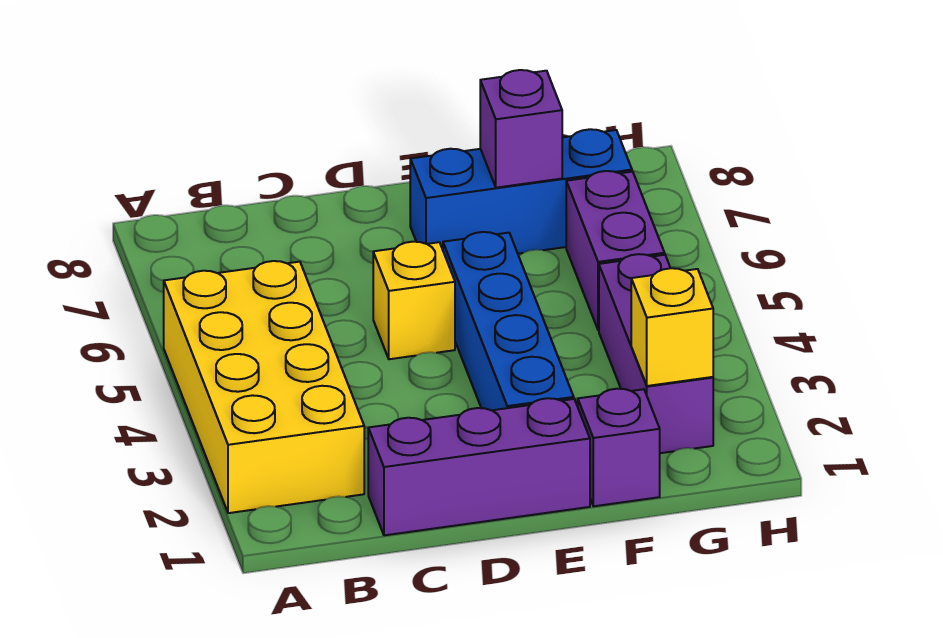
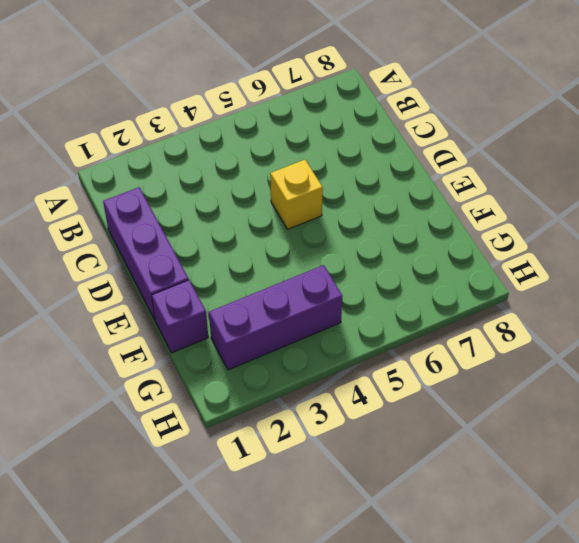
none -> yellow brick A2:B5 level 1
none -> blue brick E2:E5 level 1

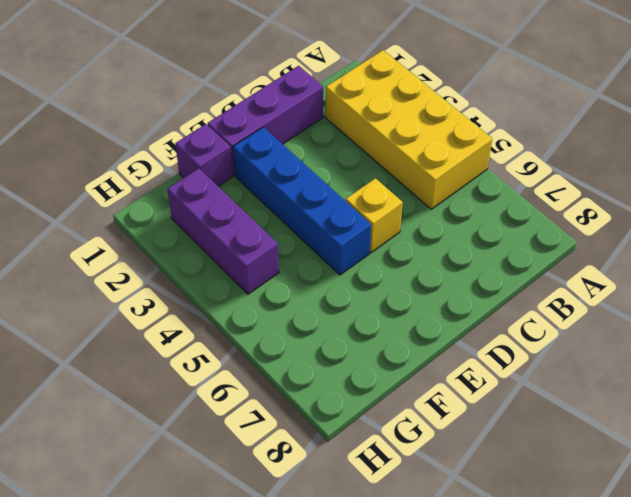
none -> blue brick E7:G7 level 1
none -> purple brick G5:G6 level 1

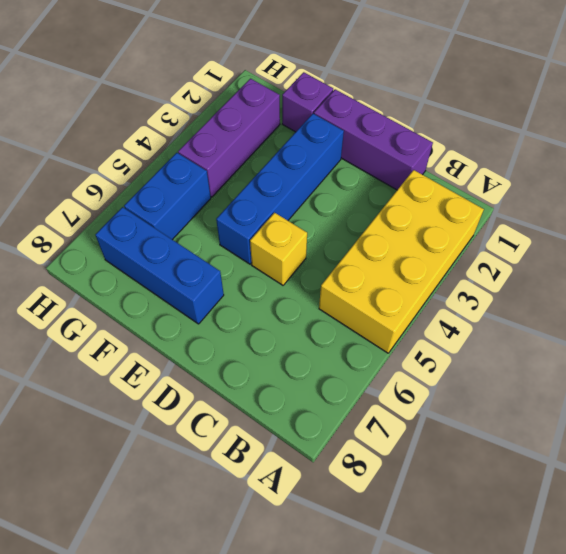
blue brick G5:G6 level 1 -> purple brick G5:G6 level 1
none -> purple brick F7 level 2
none -> yellow brick G2 level 2

